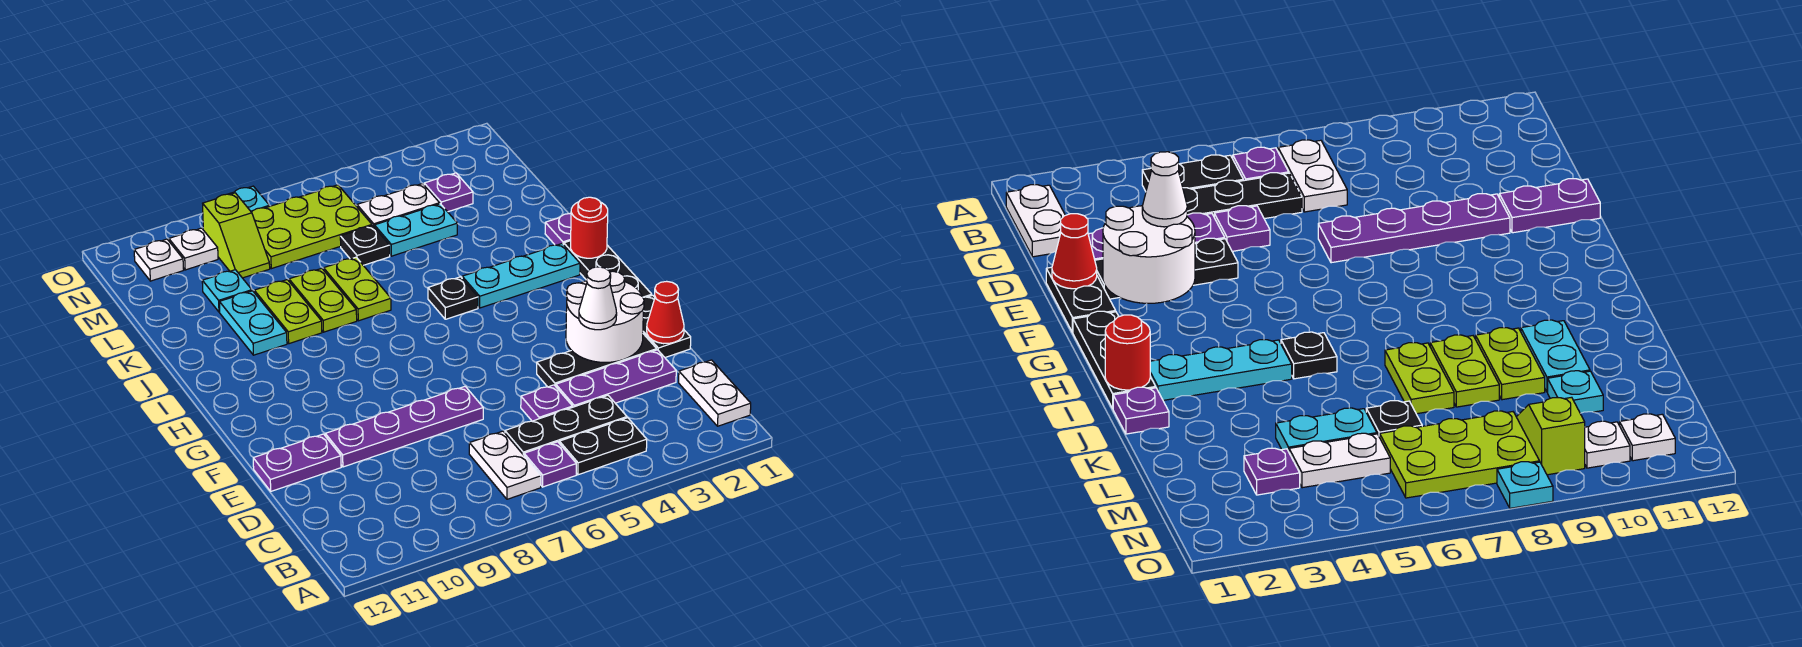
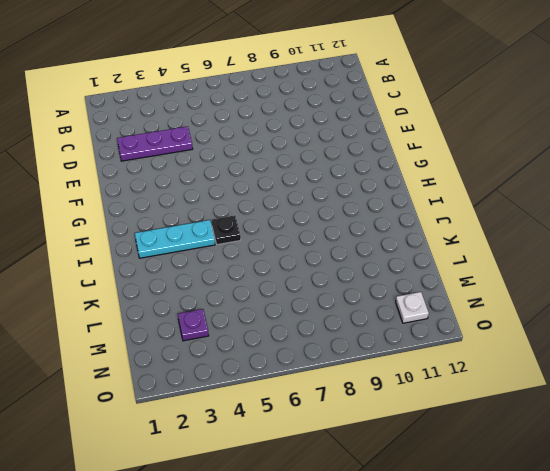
none -> white plate B1:C1 level 1
none -> black plate B4:B5 level 1
none -> purple plate B6 level 1
none -> white plate B7:C7 level 1

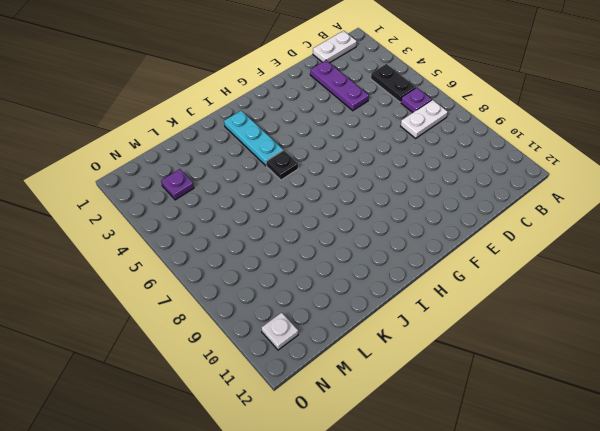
none -> black plate C4:C6 level 1
none -> purple plate D5 level 1
none -> black plate E1:F1 level 1
none -> black plate E2:E4 level 1

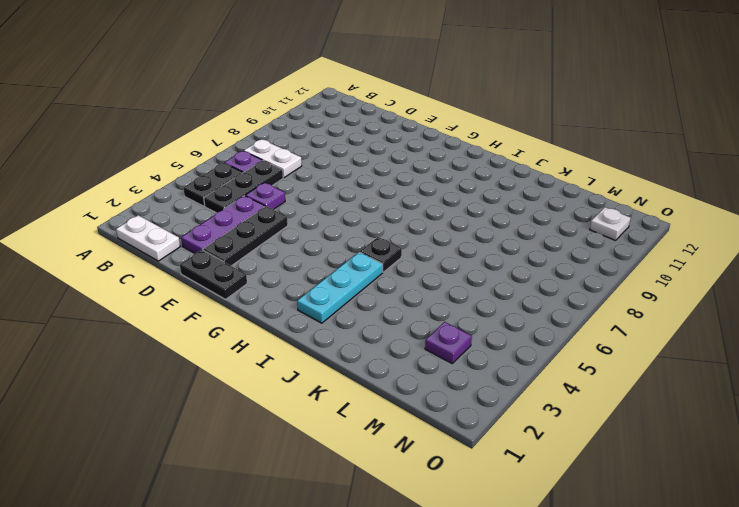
none -> purple plate E7:E10 level 1
none -> purple plate E11:E12 level 1
none -> black plate G1:I1 level 1
none -> purple plate J1 level 1

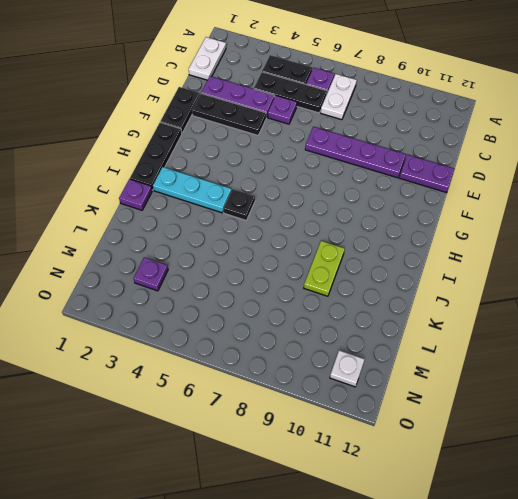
none -> lime plate J7:K7 level 1
none -> lime plate J8:K8 level 1
none -> cyan plate J10:K10 level 1
none -> cyan plate L4:L5 level 1

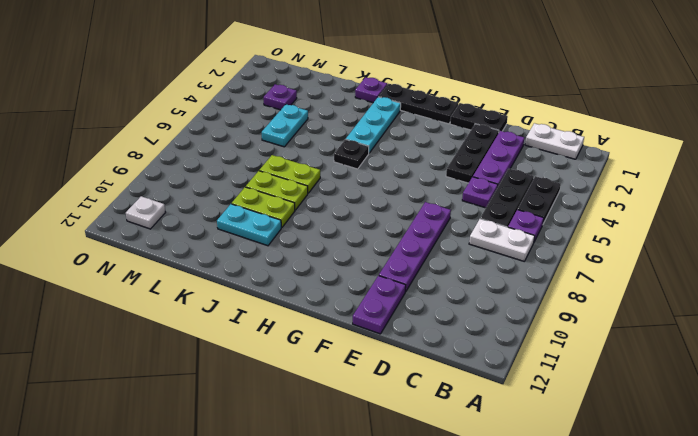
none -> black plate L6 level 1
none -> cyan plate L10 level 1
none -> white plate M4:M5 level 1
none -> lime plate M6:N8 level 1

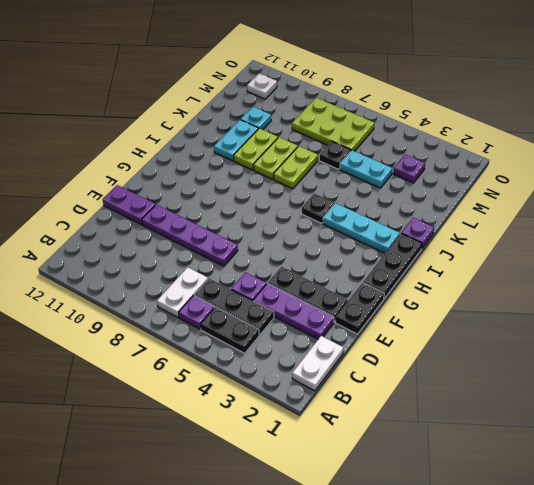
none -> white plate M4:M5 level 1
none -> lime slope M9:N9 level 1 top N
none -> white plate N10 level 1
none -> cyan plate O8 level 1

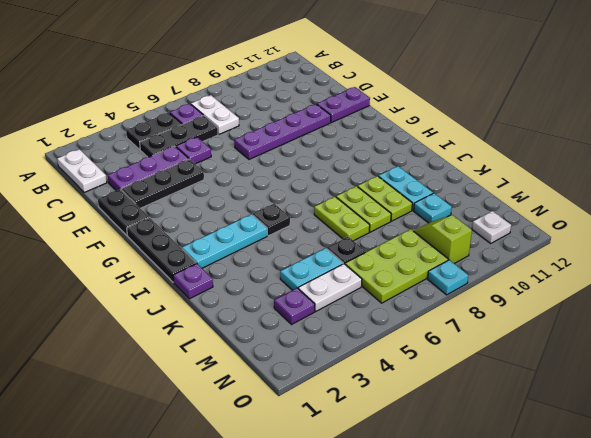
none -> white plate N10 level 1
none -> red cone E1 level 2
none -> white round brick E2:F3 level 2
none -> red round brick I1 level 2

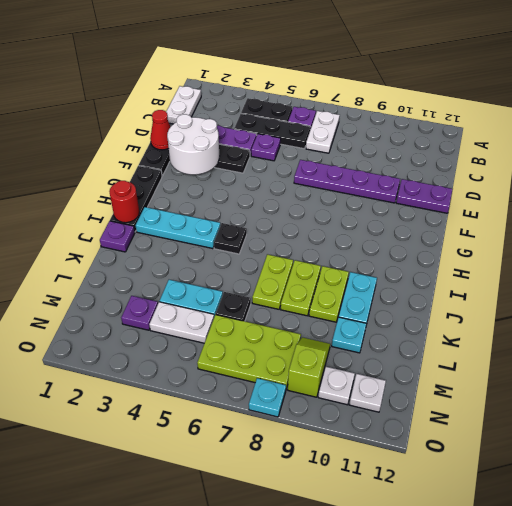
none -> white cone E3 level 3

